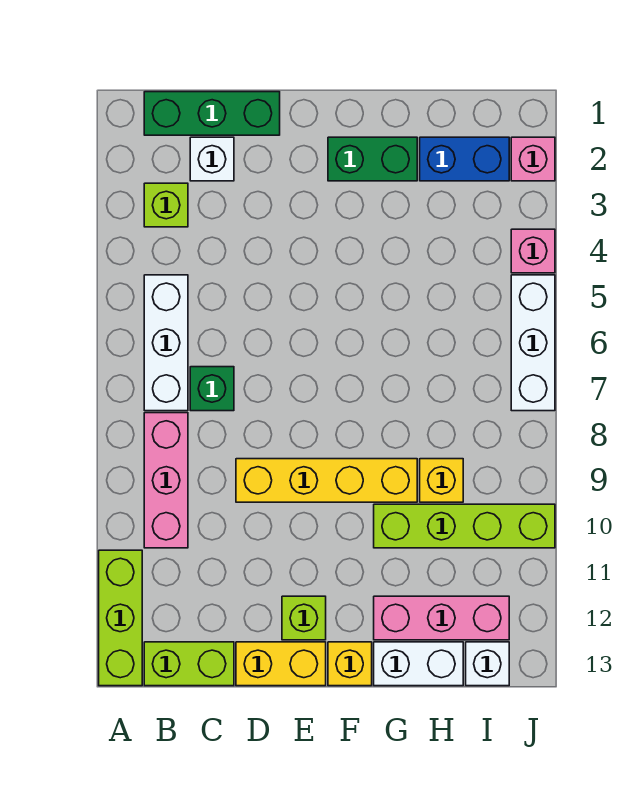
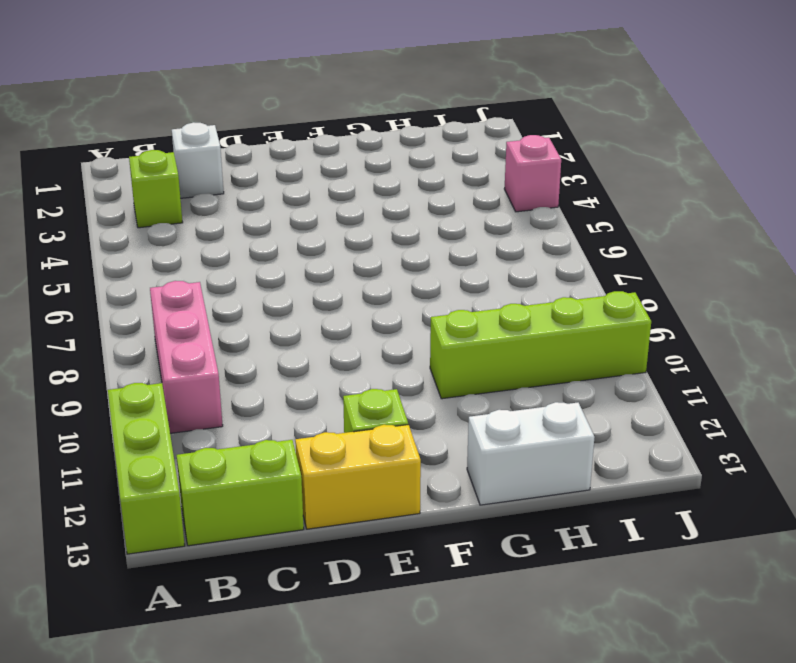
none -> green brick B1:D1 level 1
none -> white brick B5:B7 level 1
none -> green brick C7 level 1

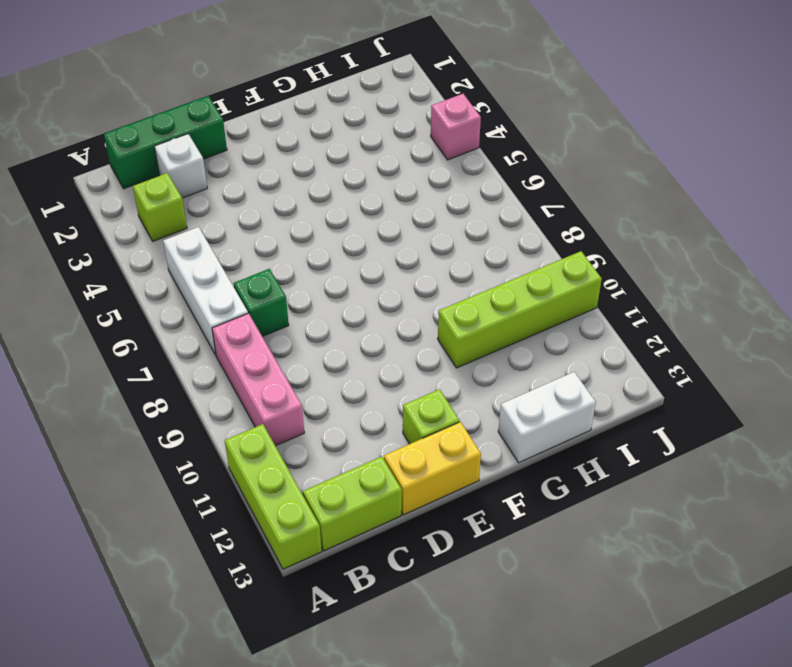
none -> yellow brick D9:G9 level 1
none -> green brick F2:G2 level 1
none -> yellow brick F13 level 1

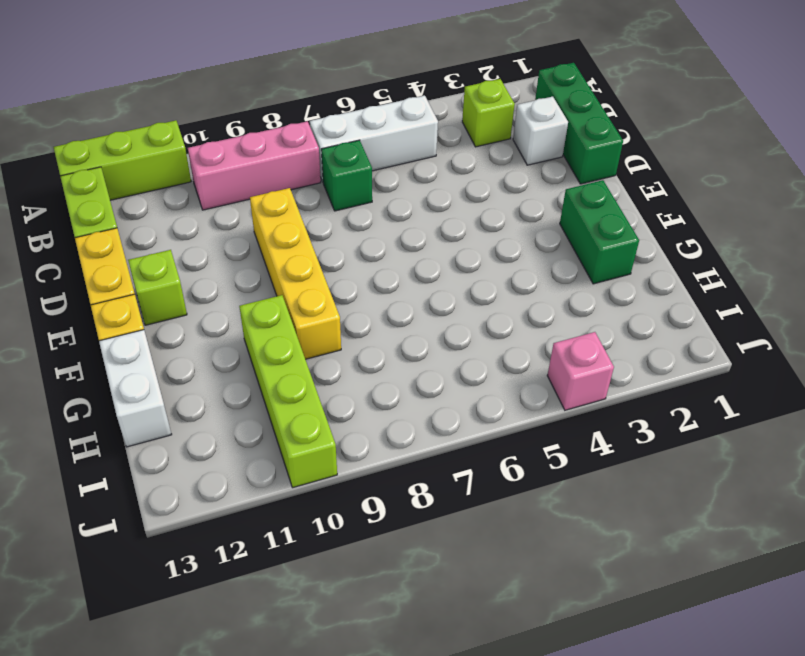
none -> pink brick G12:I12 level 1
none -> blue brick H2:I2 level 1
none -> yellow brick H9 level 1

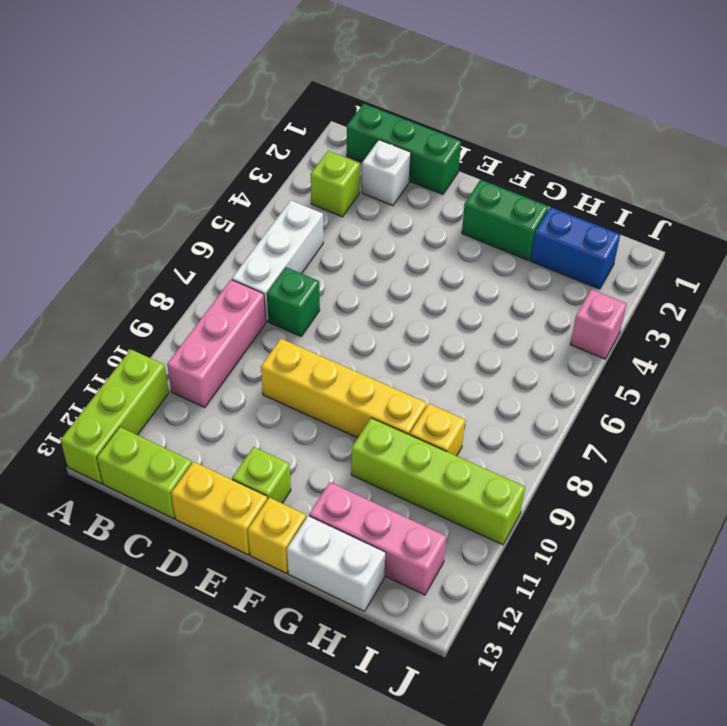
none -> white brick I13 level 1
none -> pink brick J2 level 1
none -> white brick J5:J7 level 1

